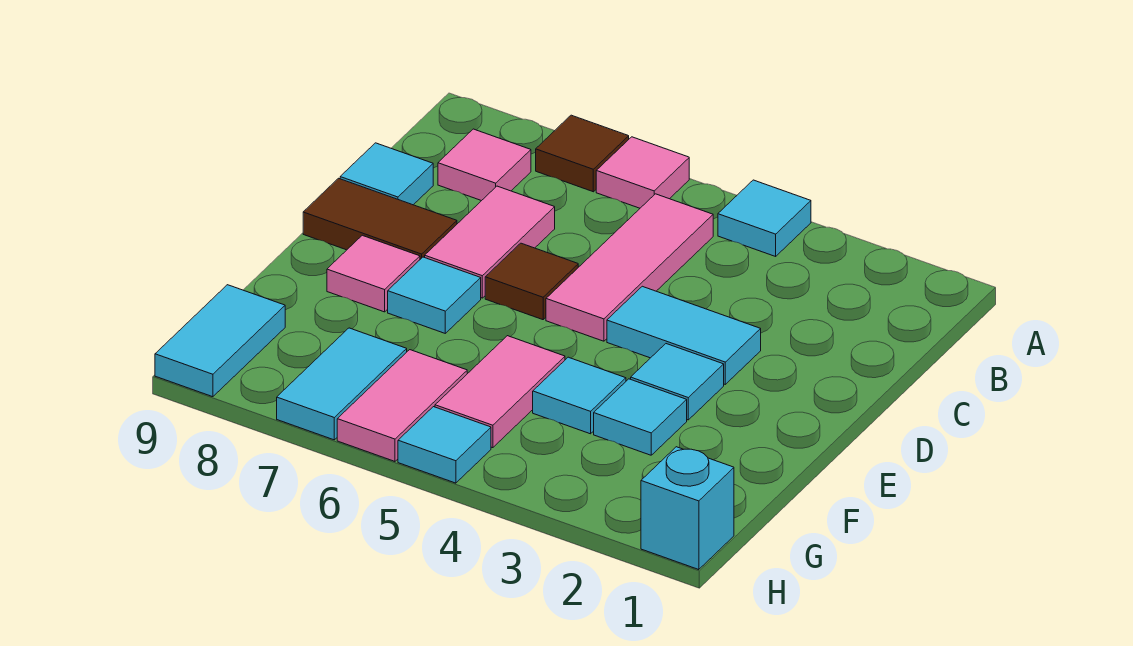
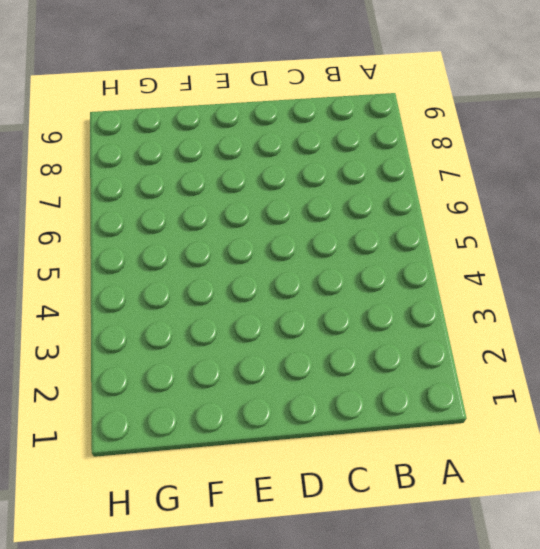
none -> cyan tile A4 level 1
none -> pink tile A6 level 1
none -> brown tile A7 level 1

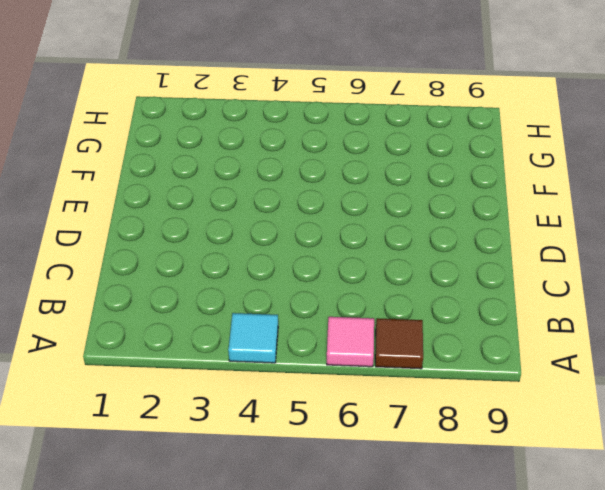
none -> pink tile B5:D5 level 1
none -> pink tile B8 level 1
none -> pink tile C7:D7 level 1

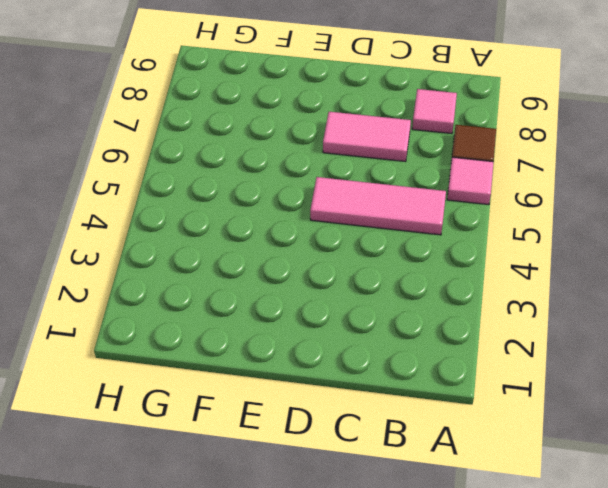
none -> cyan tile A4 level 1
none -> cyan tile C9 level 1
none -> cyan tile D3:D4 level 1

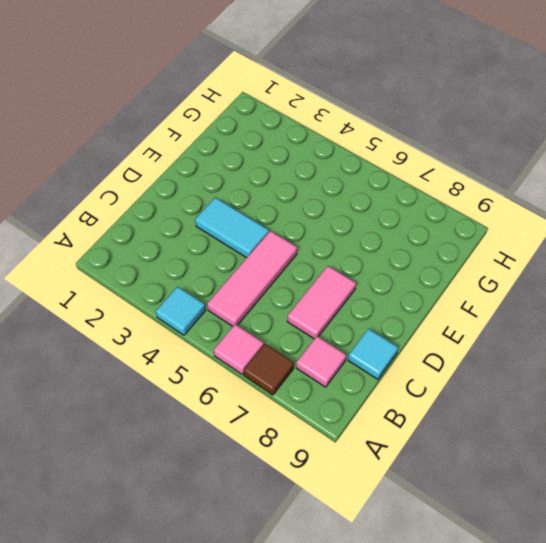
none -> brown tile D6 level 1
none -> brown tile D8:D9 level 1
none -> cyan tile E3 level 1

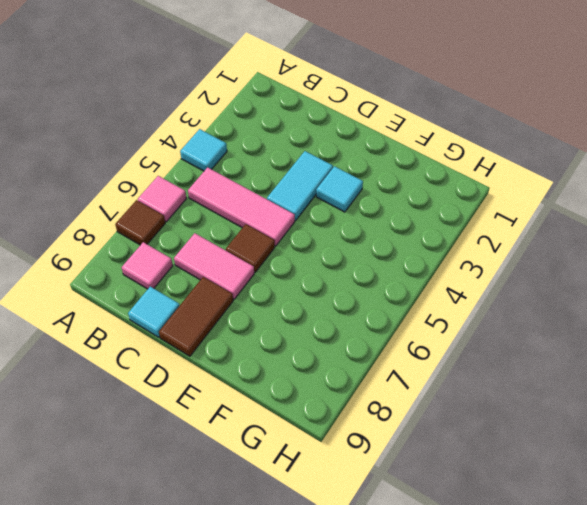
none -> cyan tile E7 level 1
none -> pink tile E8 level 1
none -> cyan tile F3 level 1

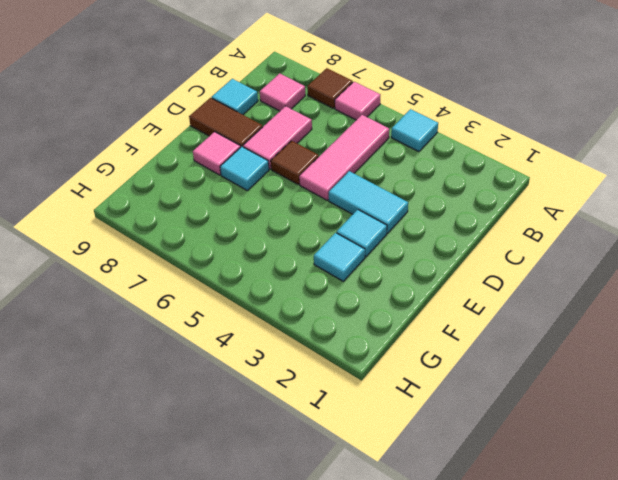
none -> cyan tile F4 level 1
none -> pink tile F5:G5 level 1
none -> pink tile G6:H6 level 1

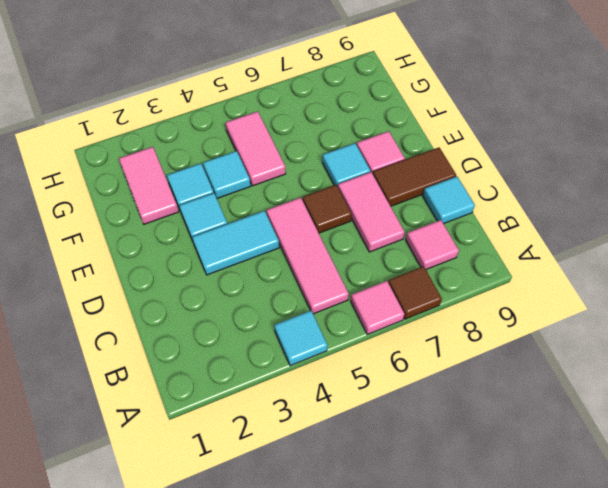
pink tile F2:G2 level 1 -> pink tile G6:H6 level 1
none -> cyan tile G7:H7 level 1
none -> cyan tile G9:H9 level 1
none -> cyan brick H1 level 1

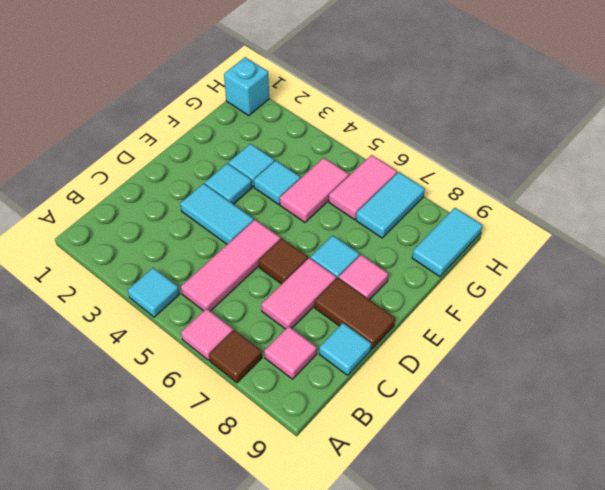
none -> cyan tile H5 level 1

